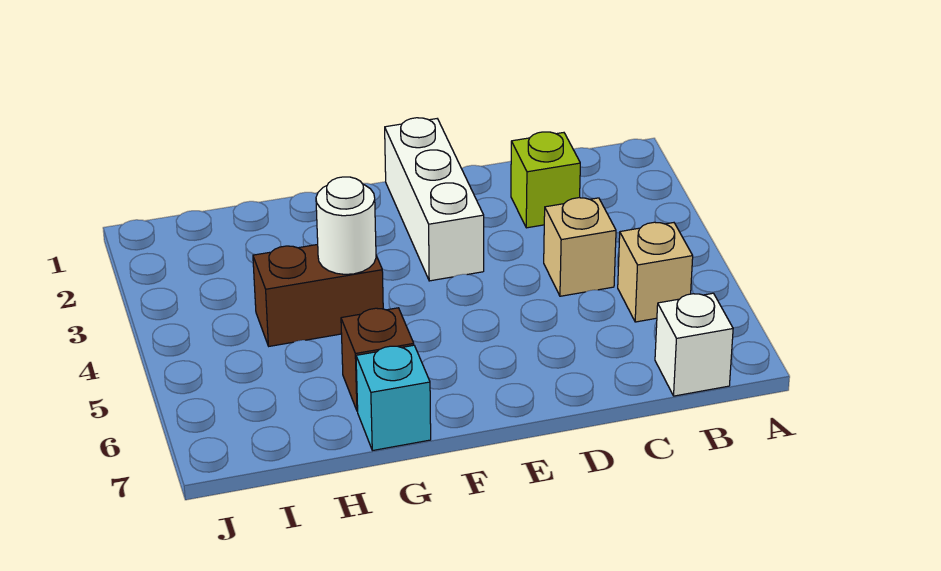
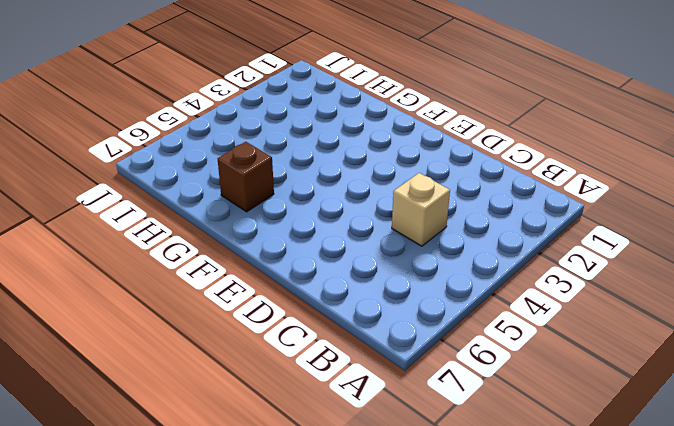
none -> tan brick B5 level 1
none -> white brick B7 level 1

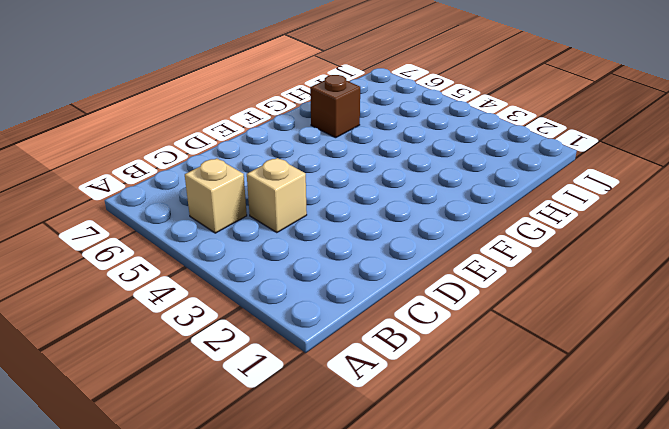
none -> white brick B7 level 1
none -> lime brick C2 level 1

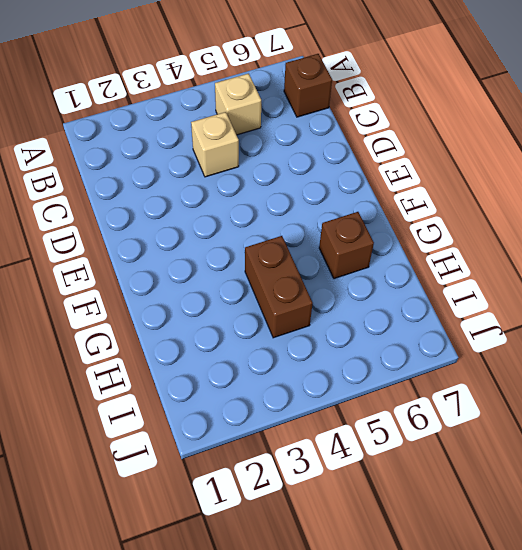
brown brick B7 level 1 -> white brick B7 level 1
none -> lime brick C2 level 1
none -> white brick E1:E3 level 1

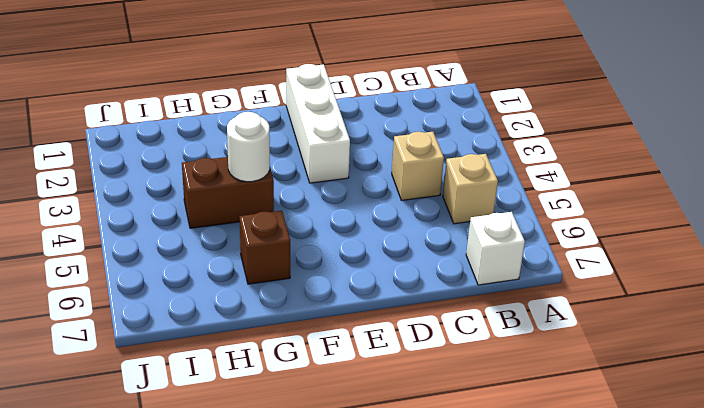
none -> lime brick C2 level 1
none -> cyan brick G7 level 1

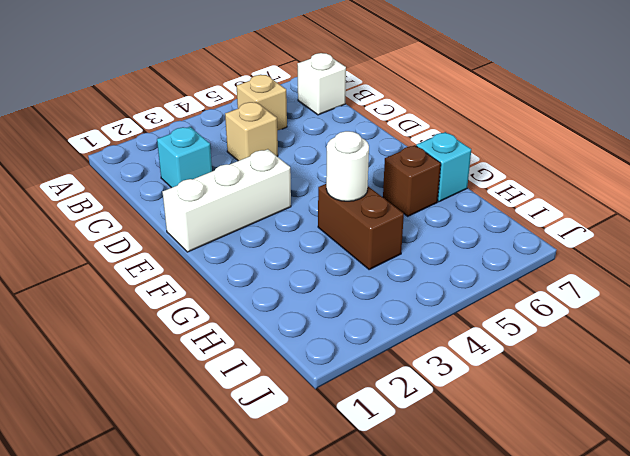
cyan brick C2 level 1 -> lime brick C2 level 1

